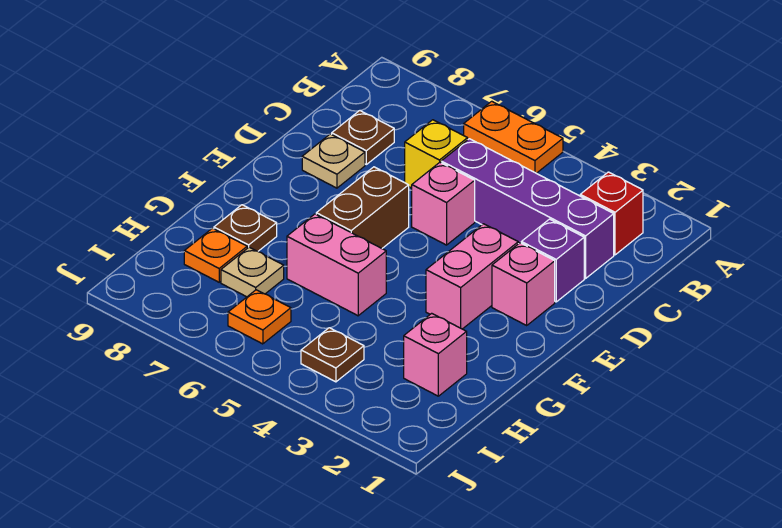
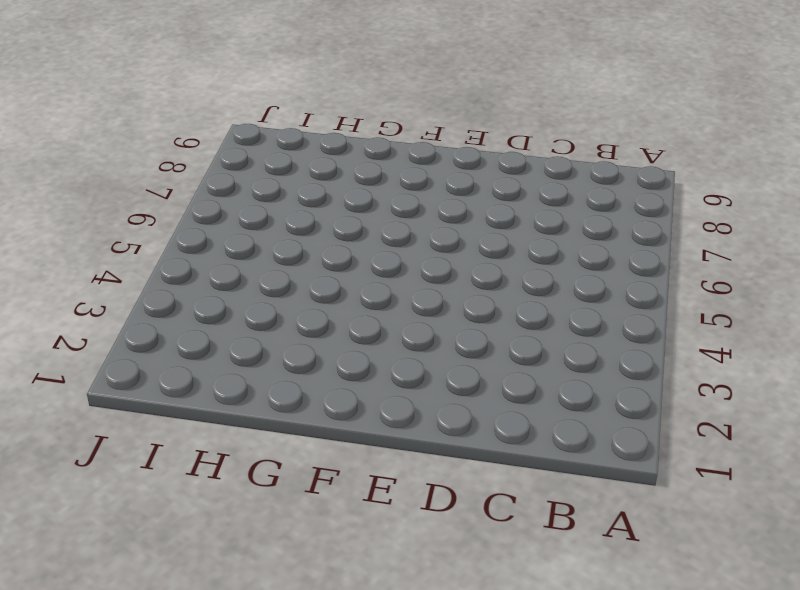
none -> orange plate A5:A6 level 1
none -> red brick B2 level 1
none -> purple brick C2:C5 level 1

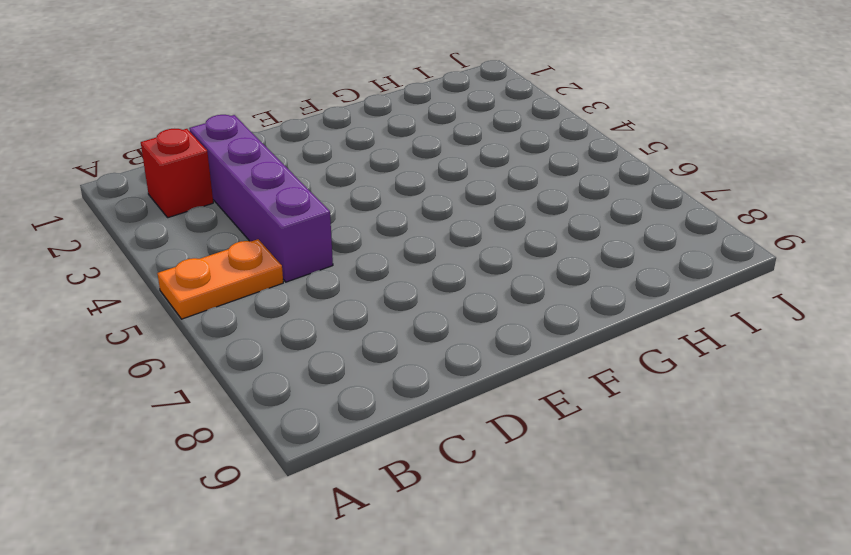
orange plate A5:B5 level 1 -> orange plate A5:A6 level 1
none -> yellow brick C6 level 1
none -> brown plate C8 level 1
none -> purple brick D2 level 1

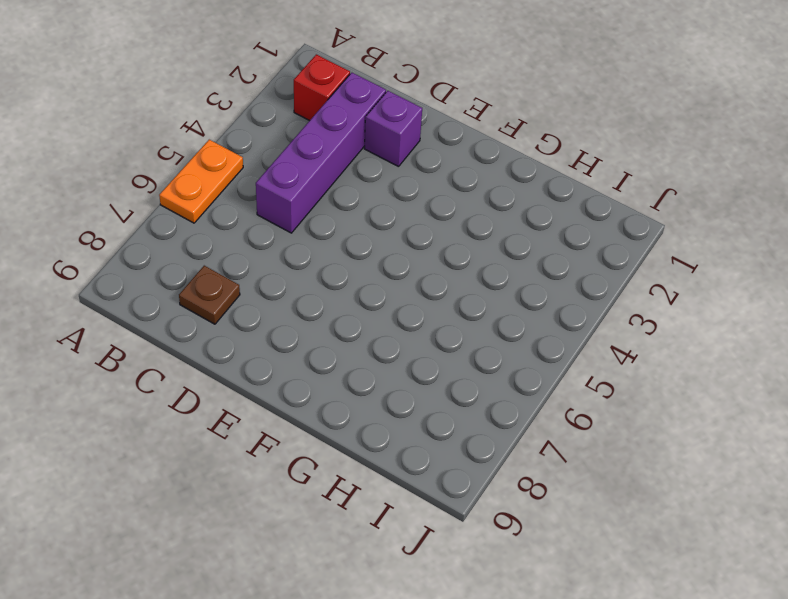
none -> yellow brick C6 level 1
none -> pink brick D5 level 1
none -> tan plate D8 level 1

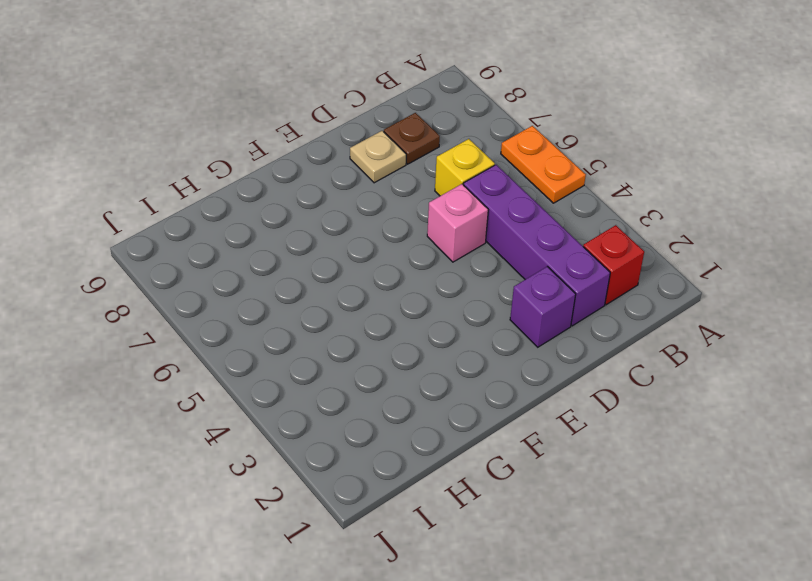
none -> pink brick E2 level 1
none -> pink brick E3:F3 level 1
none -> brown brick E6:F6 level 1

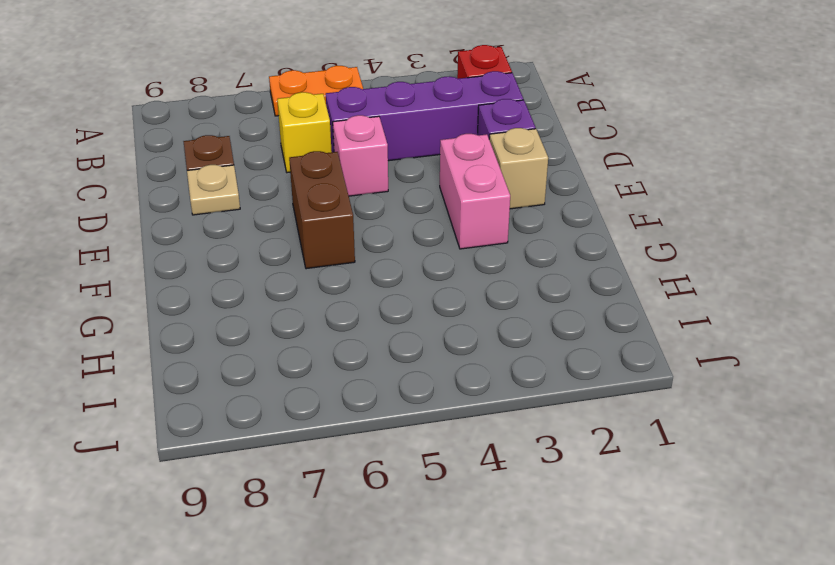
tan brick E2 level 1 -> pink brick E2 level 1
none -> pink brick G5:G6 level 1
none -> brown plate G8 level 1
none -> pink brick H2 level 1

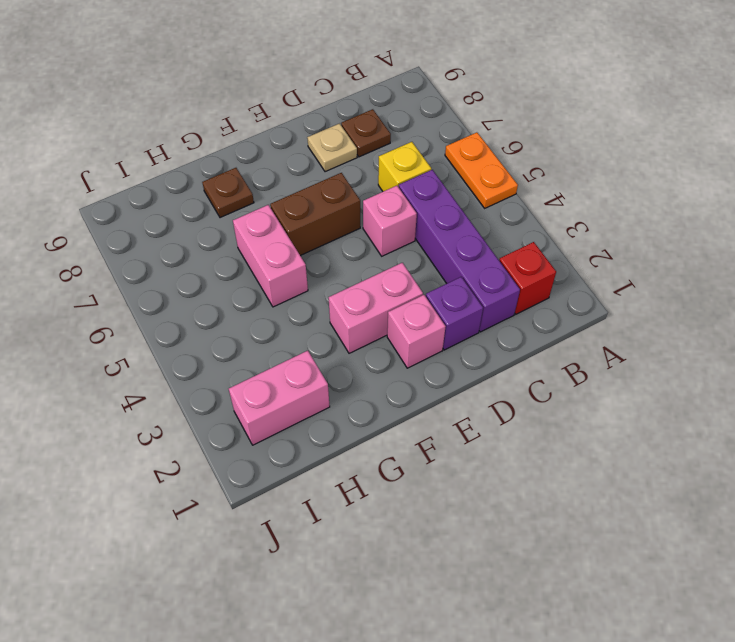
pink brick H2:I2 level 1 -> pink brick H2 level 1
none -> tan plate H7 level 1
none -> orange plate H8 level 1
none -> brown plate I4 level 1

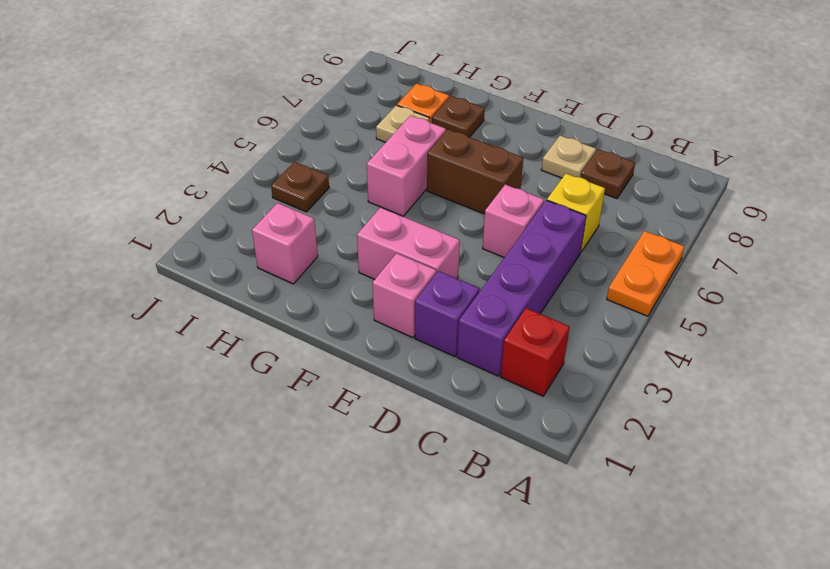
none -> orange plate I6 level 1

